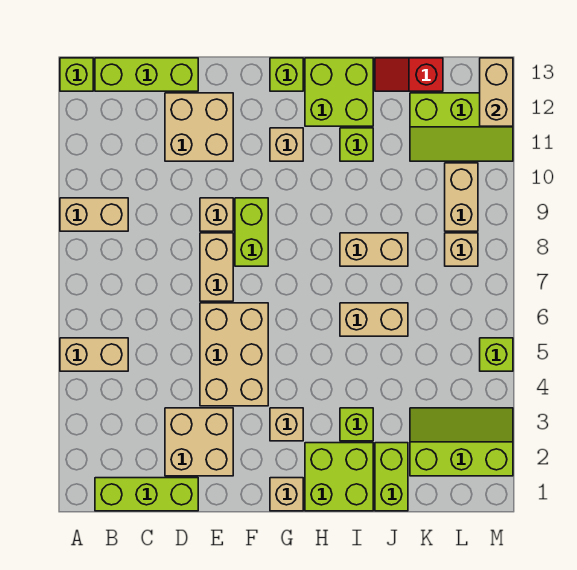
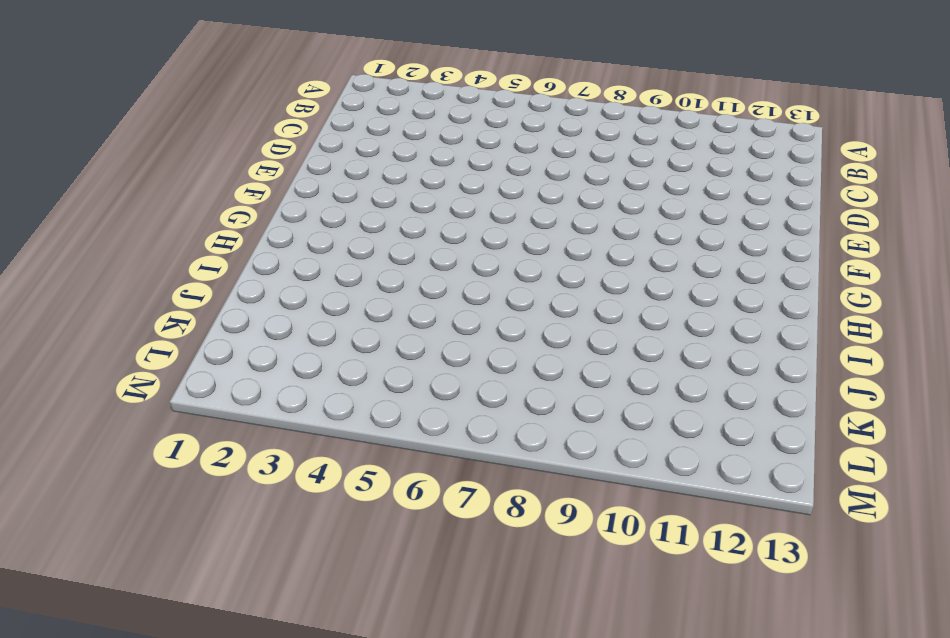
none -> tan brick A5:B5 level 1
none -> tan brick A9:B9 level 1
none -> lime brick A13 level 1

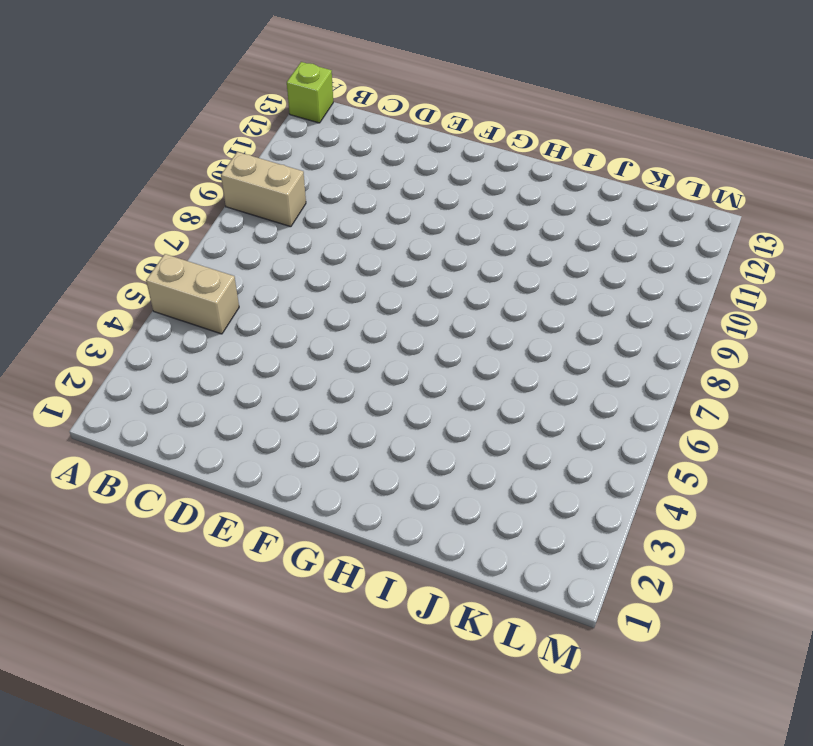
none -> lime brick B1:D1 level 1
none -> lime brick B13:D13 level 1
none -> tan brick D2:E3 level 1

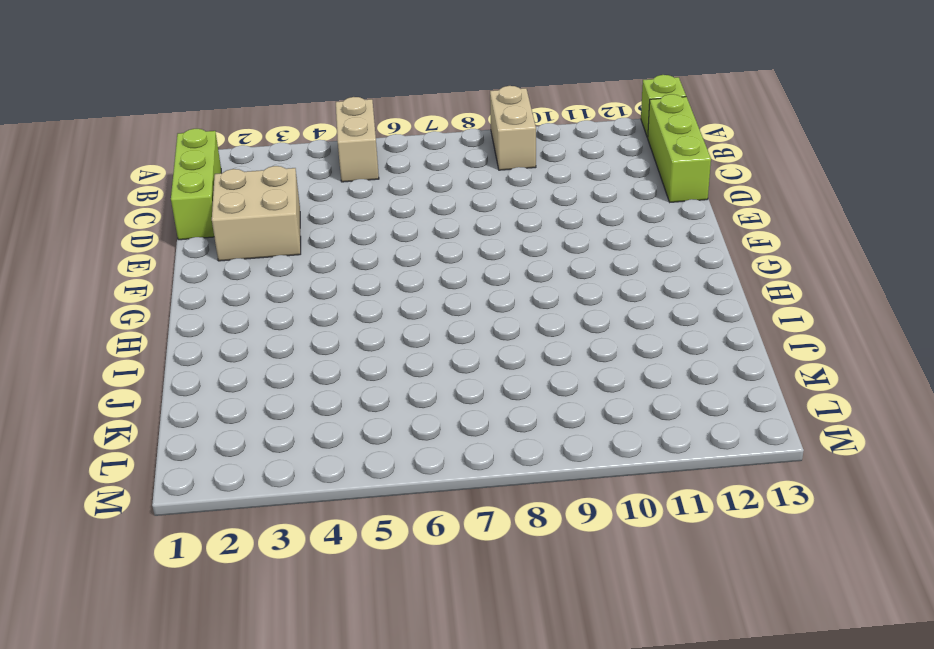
none -> tan brick D11:E12 level 1
none -> tan brick E4:F6 level 1
none -> tan brick E7:E8 level 1

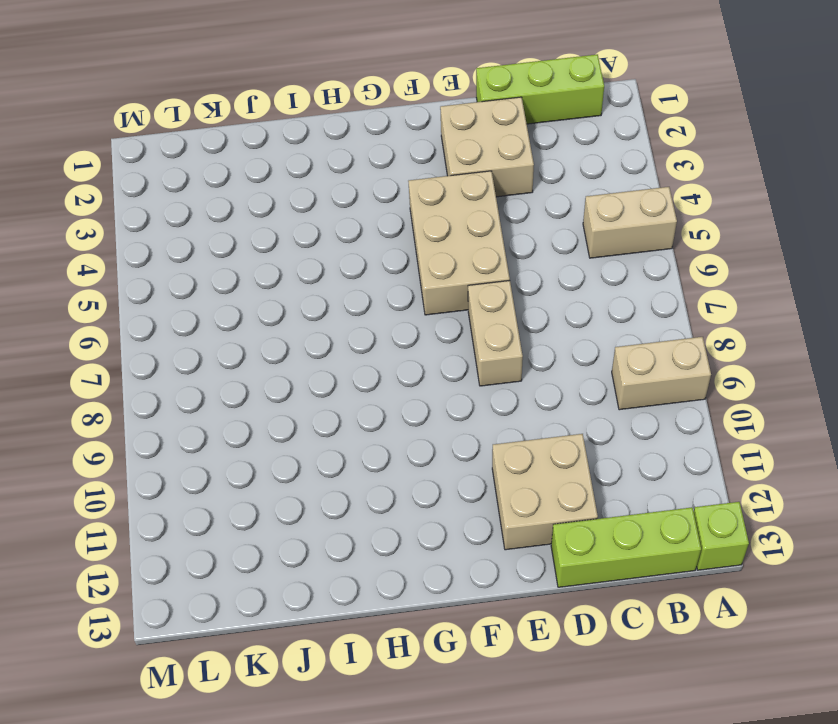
none -> tan brick E9 level 1
none -> lime brick F8:F9 level 1
none -> tan brick G1 level 1

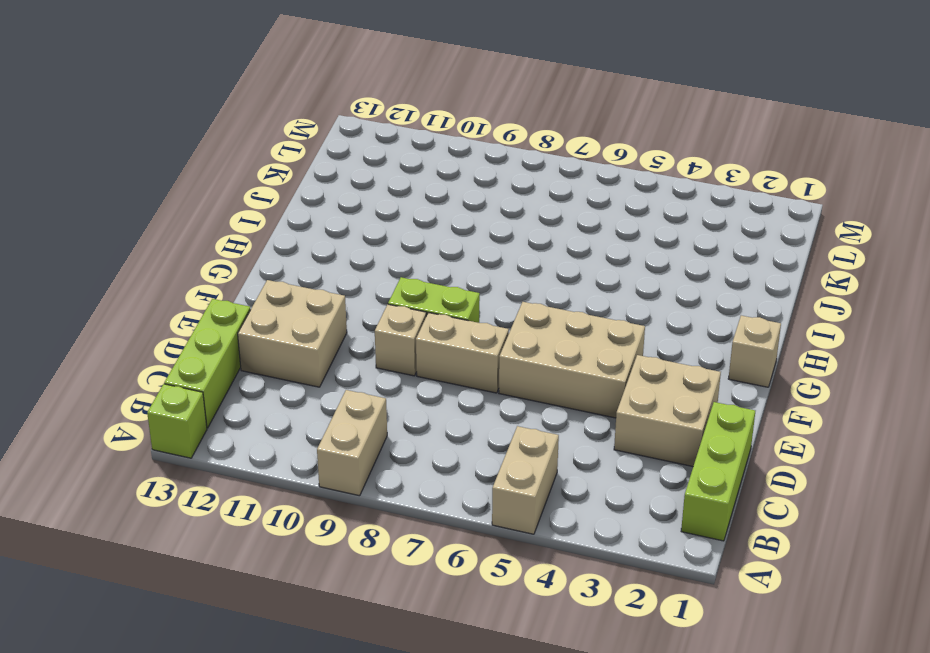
none -> tan brick G3 level 1
none -> tan brick G11 level 1
none -> lime brick G13 level 1

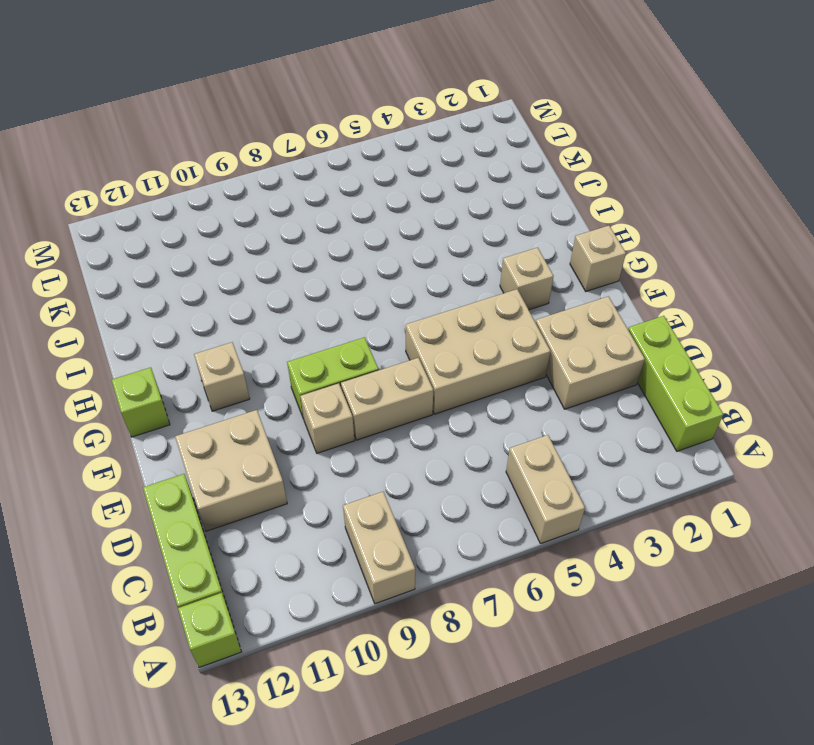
none -> lime brick H1:I2 level 1
none -> lime brick H12:I13 level 1
none -> lime brick I3 level 1

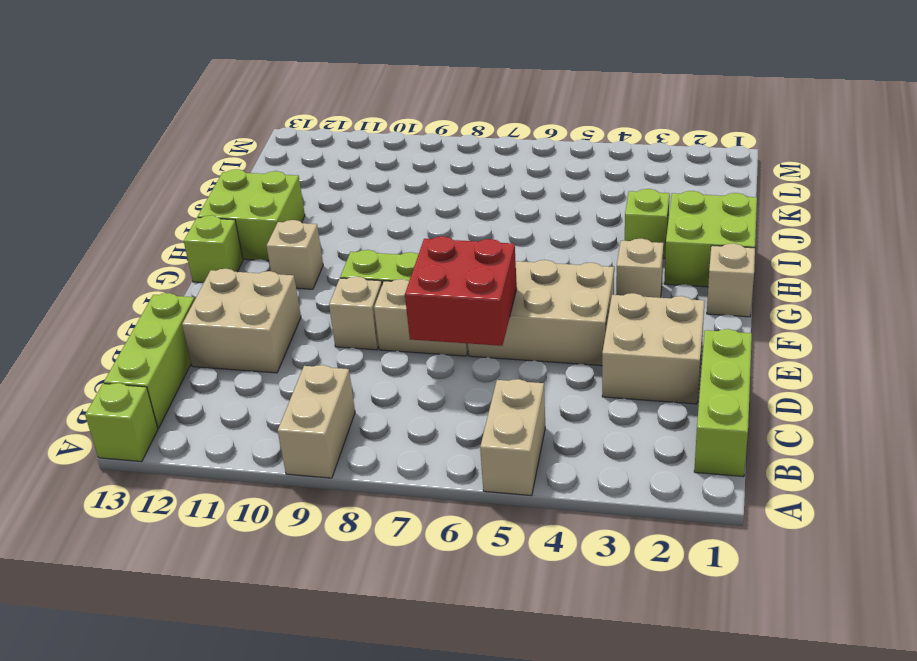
red brick D6:E7 level 2 -> none
none -> tan brick I6:J6 level 1
none -> tan brick I8:J8 level 1
none -> lime brick I11 level 1

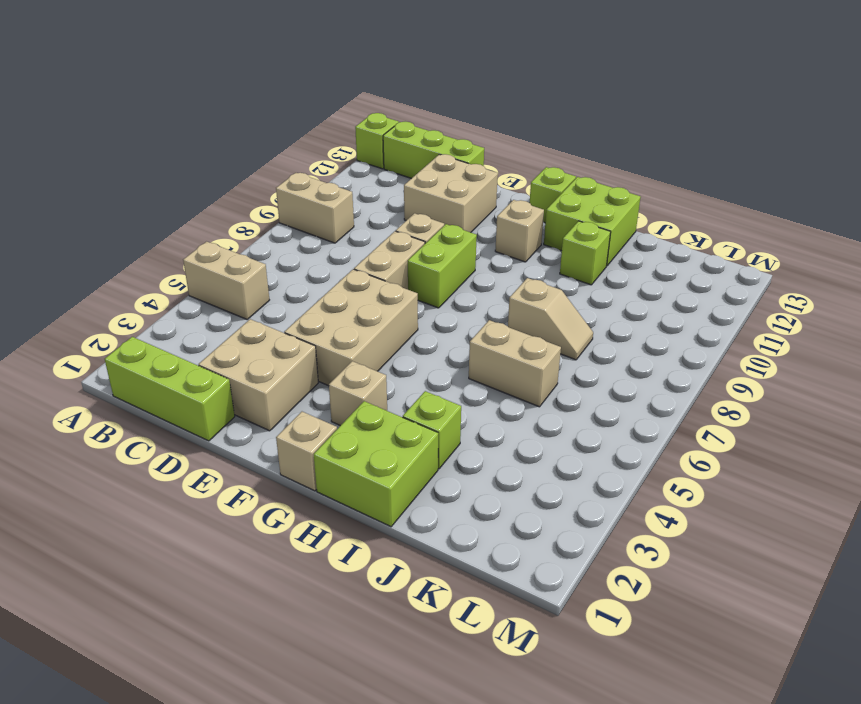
tan slope I8:J8 level 1 top I -> tan brick I8:J8 level 1
none -> lime brick J1:J2 level 1
none -> red slope J13:K13 level 1 top K
none -> lime slope K2:M3 level 1 top 2

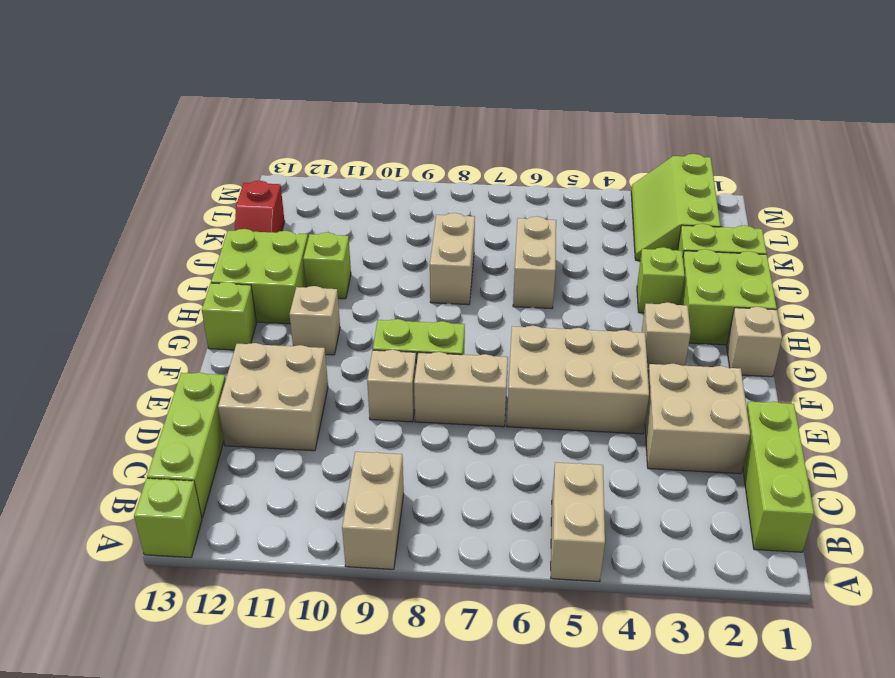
none -> lime slope K11:M12 level 1 top 12
none -> tan brick L8 level 1
none -> tan brick L9:L10 level 1

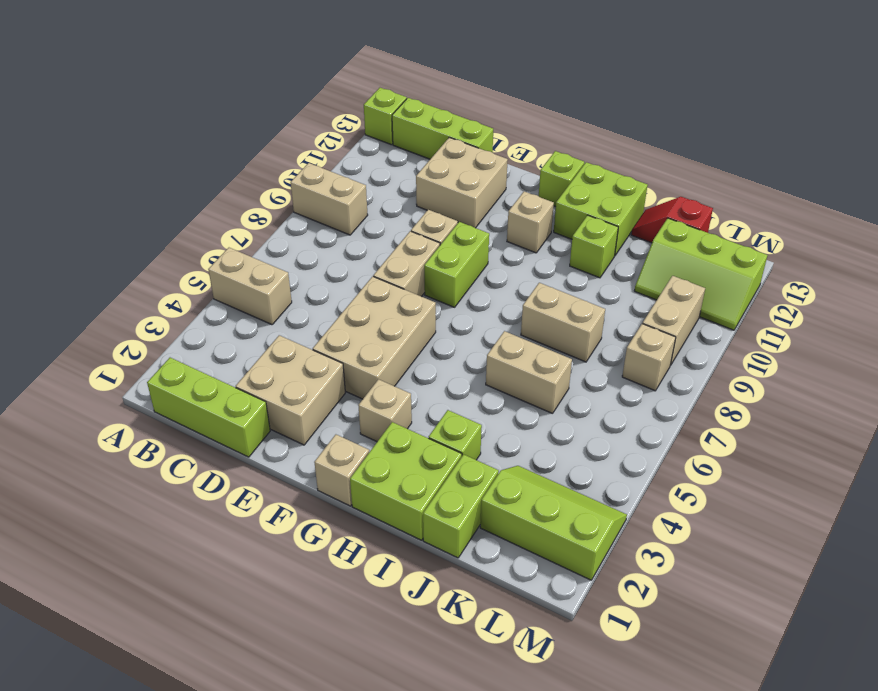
none -> lime brick M5 level 1
none -> tan brick M12:M13 level 2

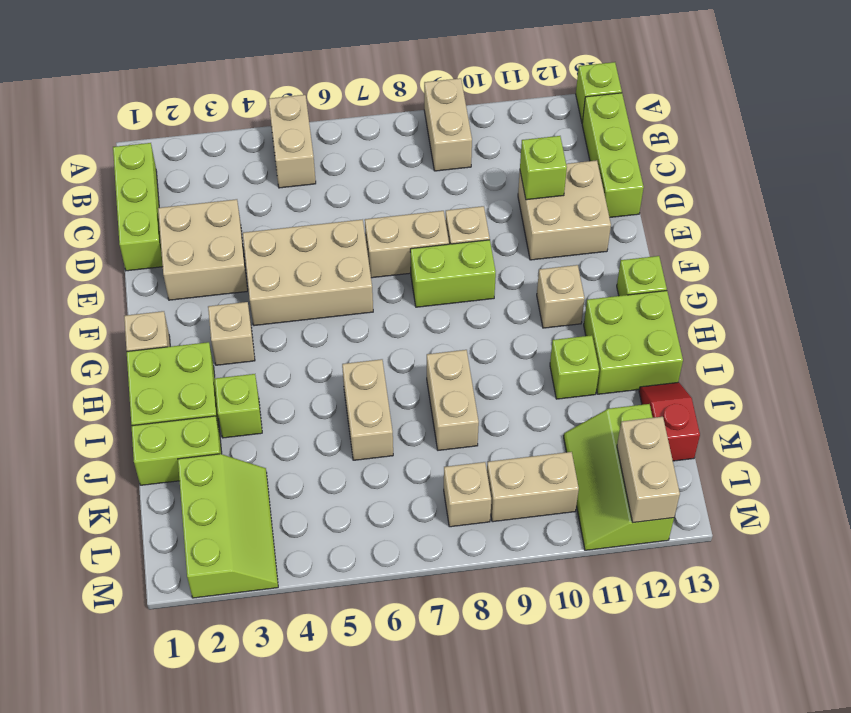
lime brick D11 level 2 -> lime brick M5 level 1
tan brick L12:M12 level 2 -> tan brick M12:M13 level 2

